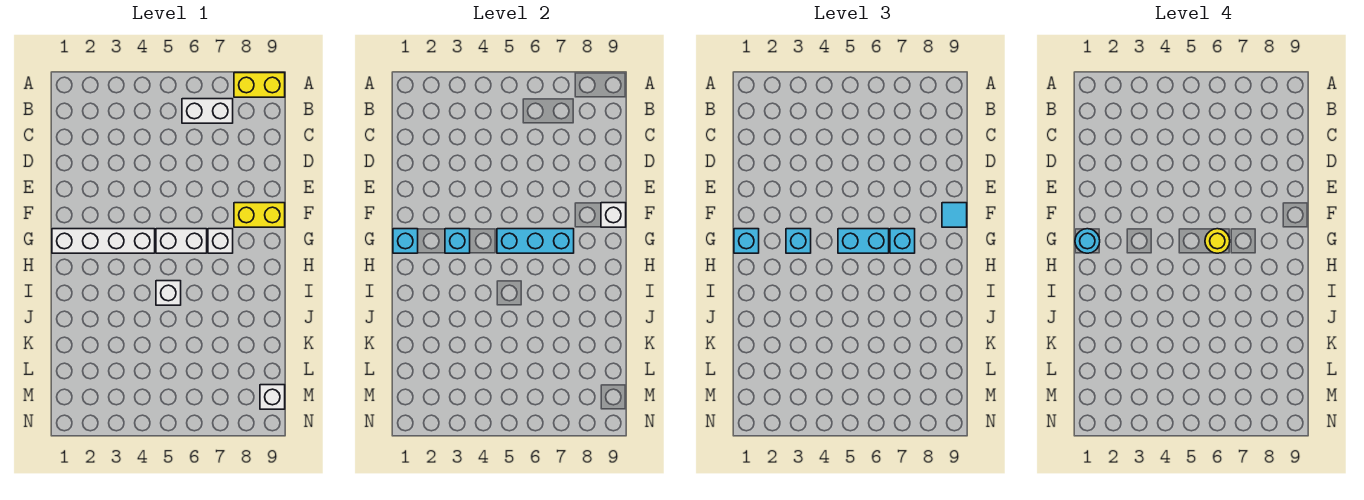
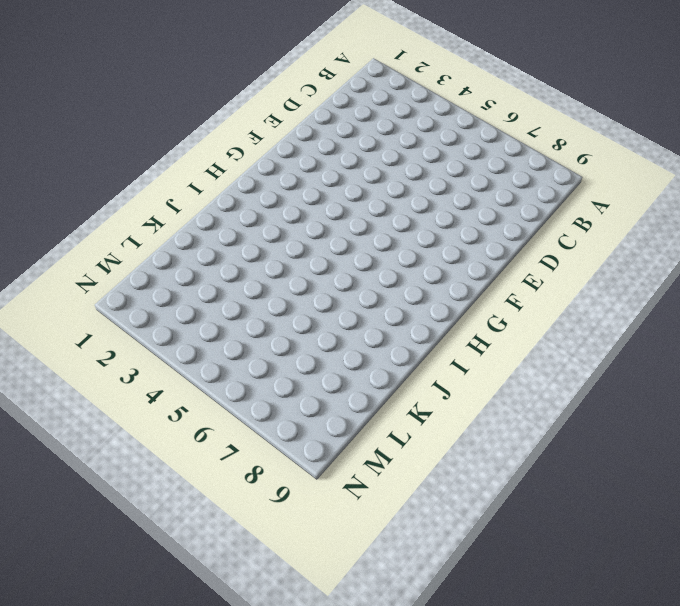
none -> yellow brick A8:A9 level 1
none -> white brick B6:B7 level 1
none -> yellow brick F8:F9 level 1

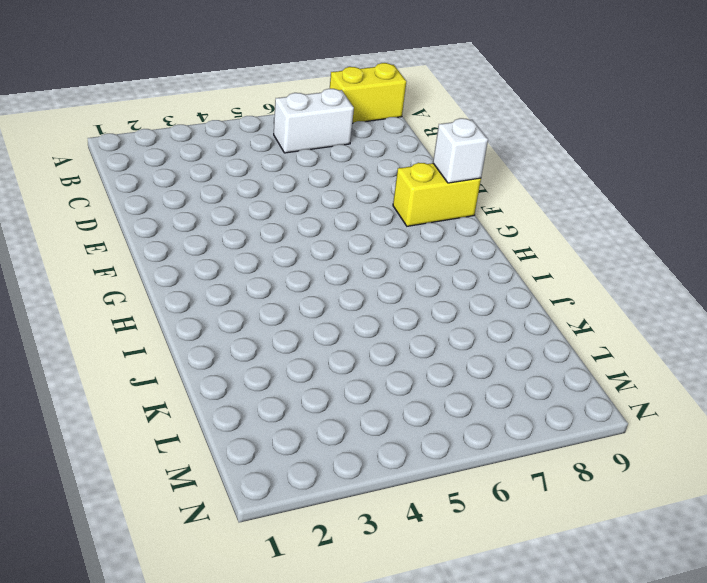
none -> white brick G1:G4 level 1
none -> white brick G5:G6 level 1
none -> white brick G7 level 1

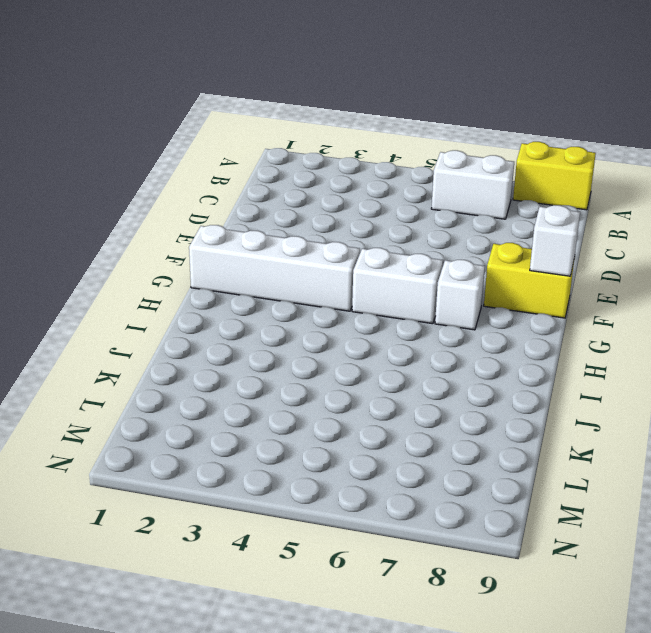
none -> white brick I5 level 1
none -> white brick M9 level 1
none -> cyan brick G1 level 2

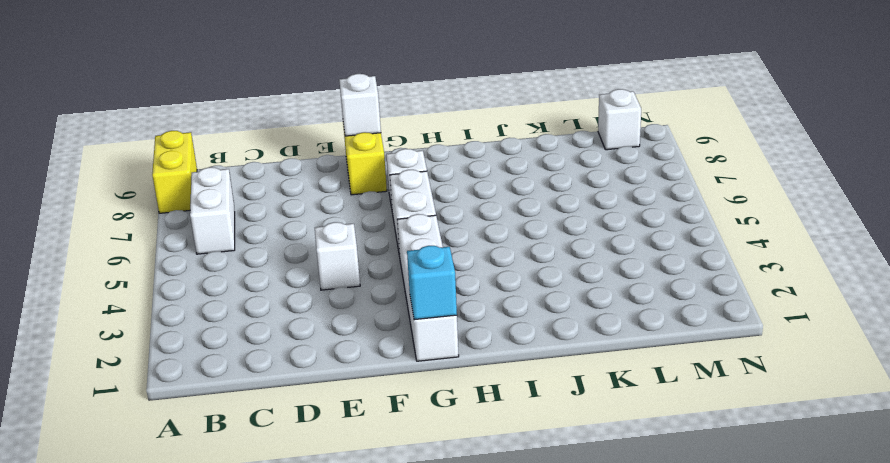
white brick E4 level 1 -> white brick I5 level 1
none -> cyan brick G3 level 2
none -> cyan brick G5:G7 level 2
none -> cyan tile F9 level 3

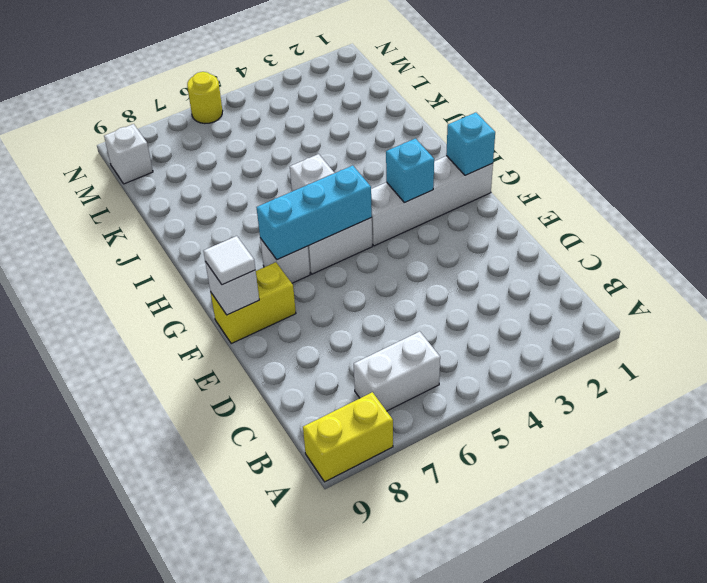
white tile F9 level 3 -> cyan tile F9 level 3
yellow round brick N6 level 1 -> yellow round brick G6 level 4
none -> cyan brick G1 level 3
none -> cyan brick G3 level 3
none -> cyan brick G5:G6 level 3

